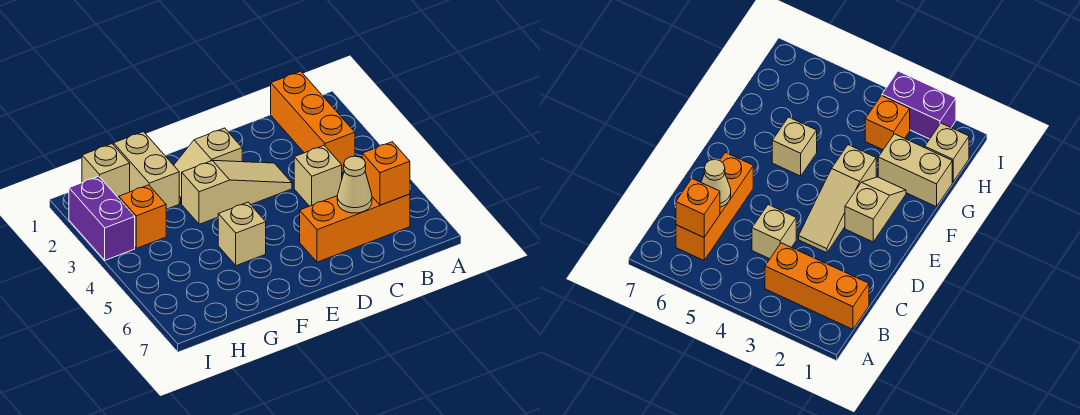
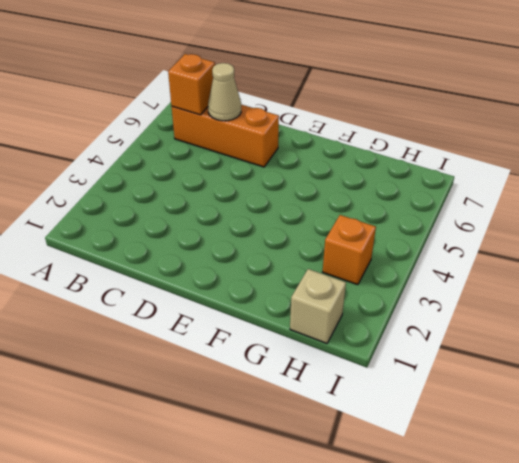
none -> orange brick B1:B3 level 1
none -> tan brick C4 level 1
none -> tan slope D3:F3 level 1 top F

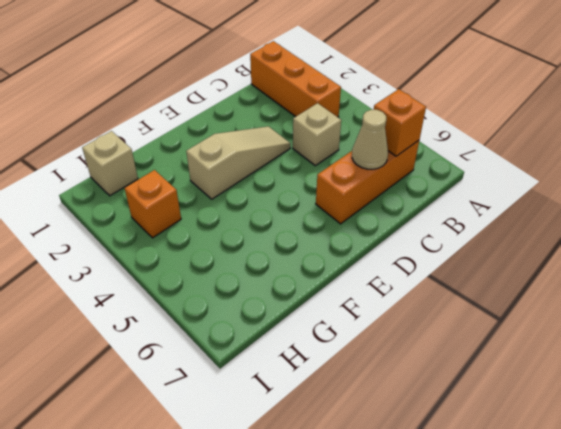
none -> tan slope E2:F2 level 1 top E
none -> tan brick F5 level 1
none -> tan brick G1:G2 level 1

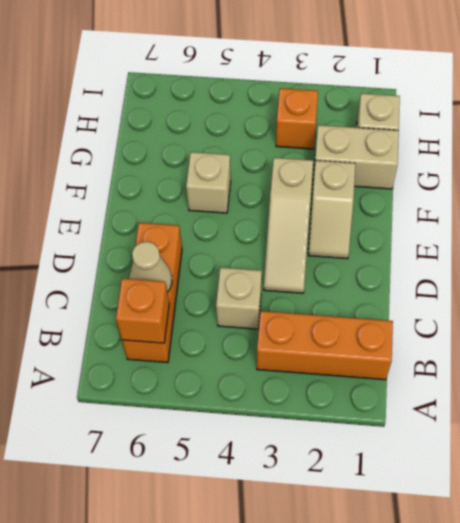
tan slope E2:F2 level 1 top F -> tan slope E2:F2 level 1 top E
none -> purple brick I2:I3 level 1

